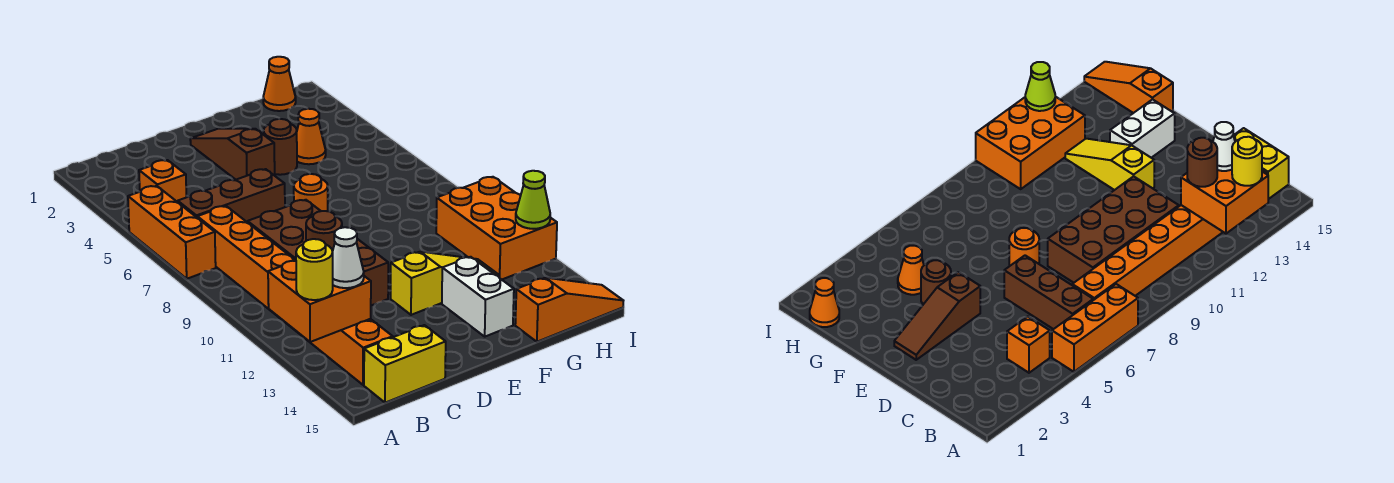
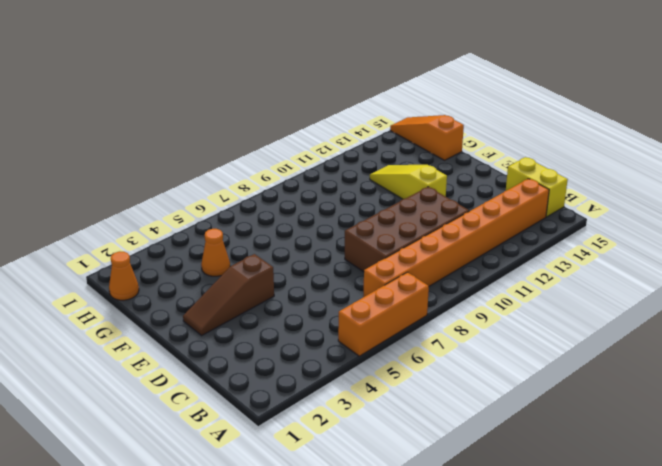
none -> orange brick B4 level 1
none -> brown brick B6:D6 level 1
none -> orange round brick E7 level 1

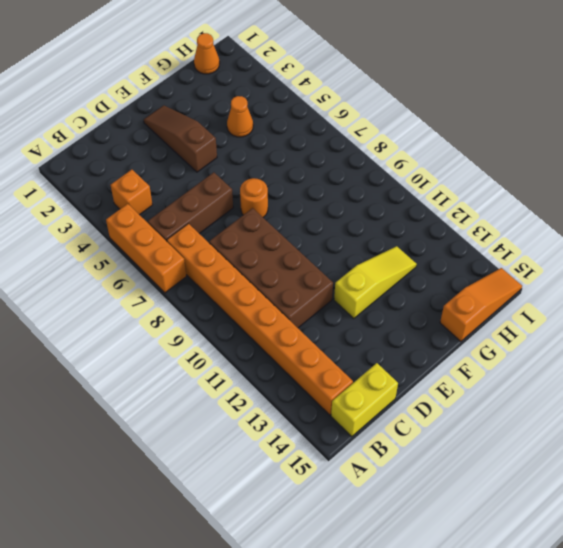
none -> brown round brick F4 level 1
none -> white brick F13:F14 level 1
none -> orange brick H10:I12 level 1

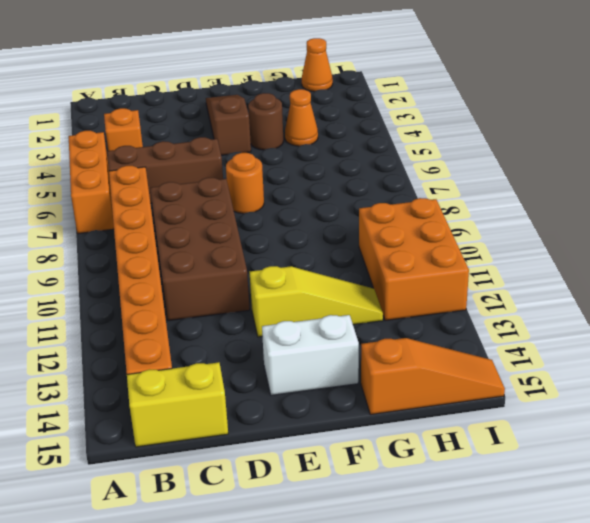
white brick E14:F14 level 1 -> white brick F13:F14 level 1
none -> orange brick A12:B13 level 2
none -> lime cone I12 level 2
none -> yellow round brick A13 level 3

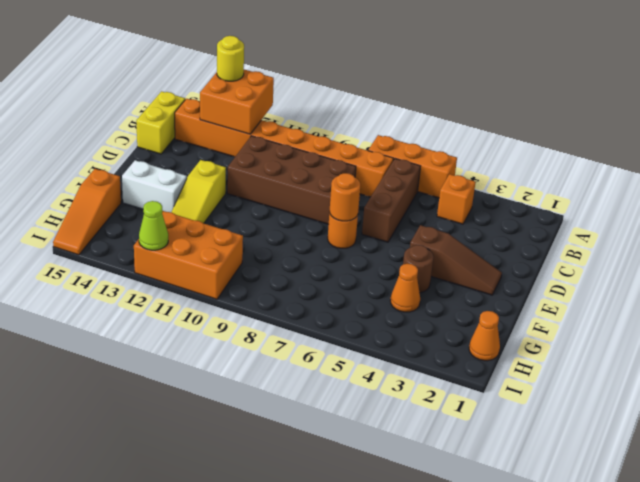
orange round brick E7 level 2 -> none
none -> brown round brick B12 level 3
none -> white cone B13 level 3

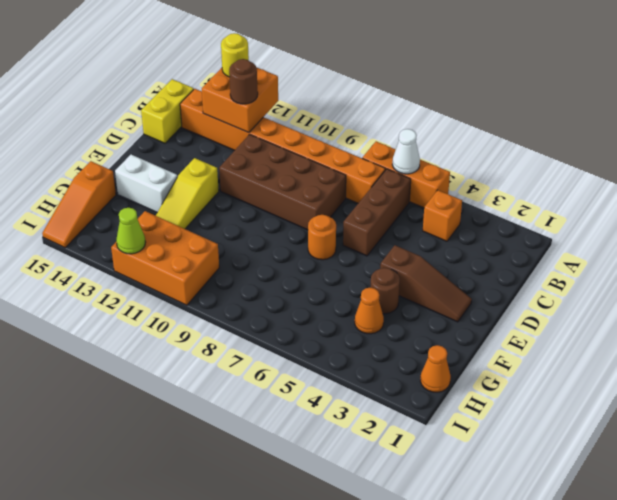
white cone A6 level 2 -> white cone B13 level 3

